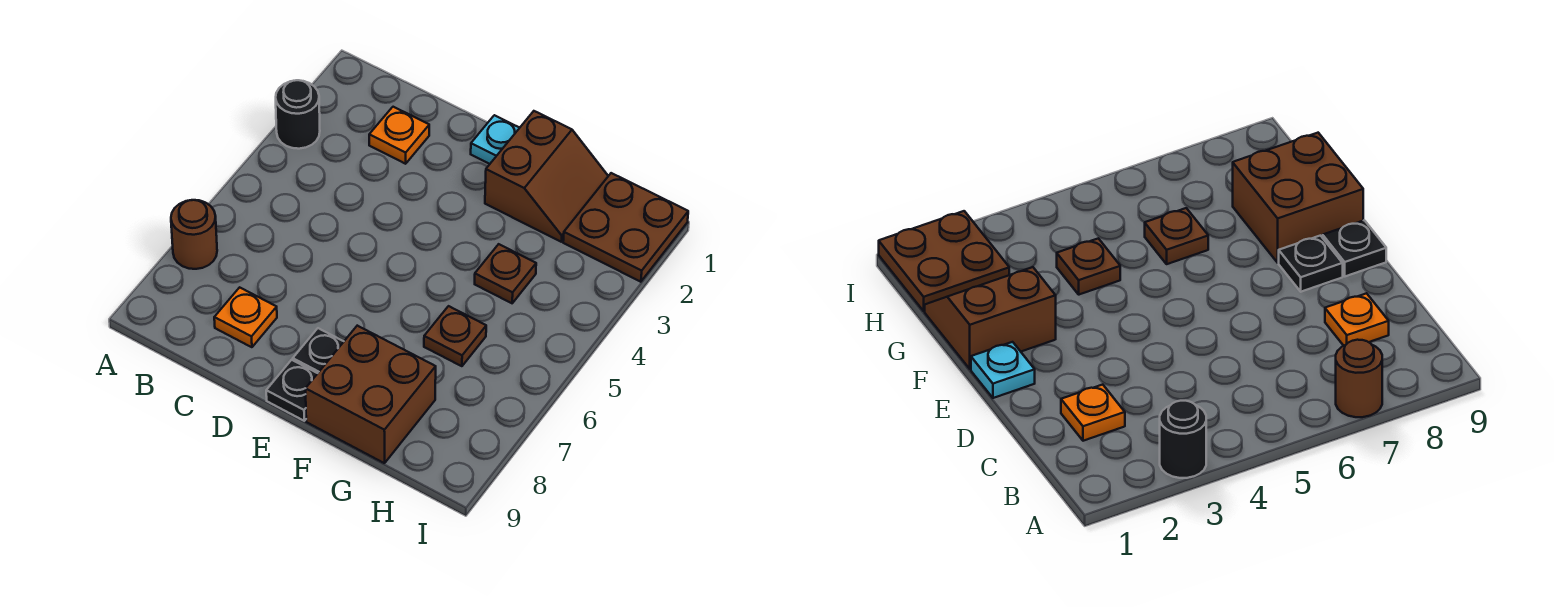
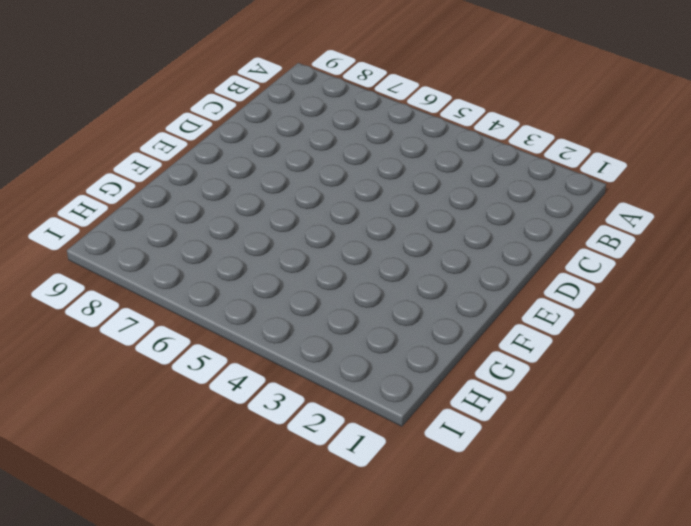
none -> black round brick A3 level 1
none -> brown round brick A7 level 1
none -> orange plate C2 level 1

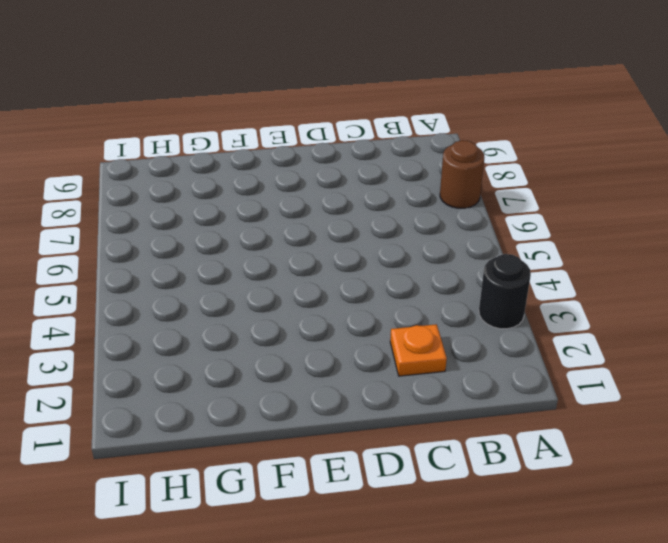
none -> orange plate C8 level 1
none -> cyan plate E1 level 1
none -> black plate E8 level 1

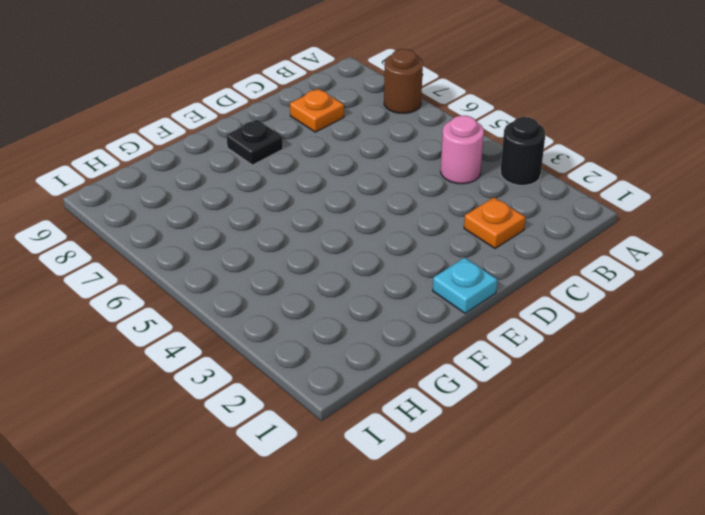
pink round brick B4 level 1 -> none
none -> black plate E9 level 1
none -> brown slope F1:G2 level 1 top F
none -> brown brick F8:G9 level 1

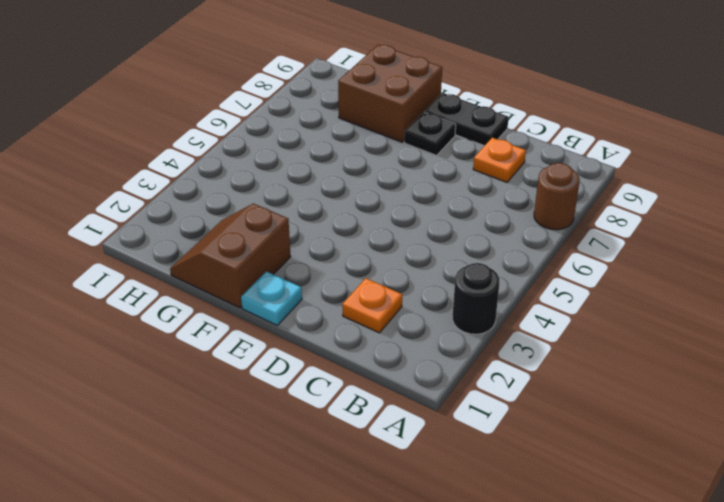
black plate D9:E9 level 1 -> black plate E9 level 1
none -> brown plate G4 level 1
none -> brown plate G6 level 1
none -> brown plate H1:I2 level 1

